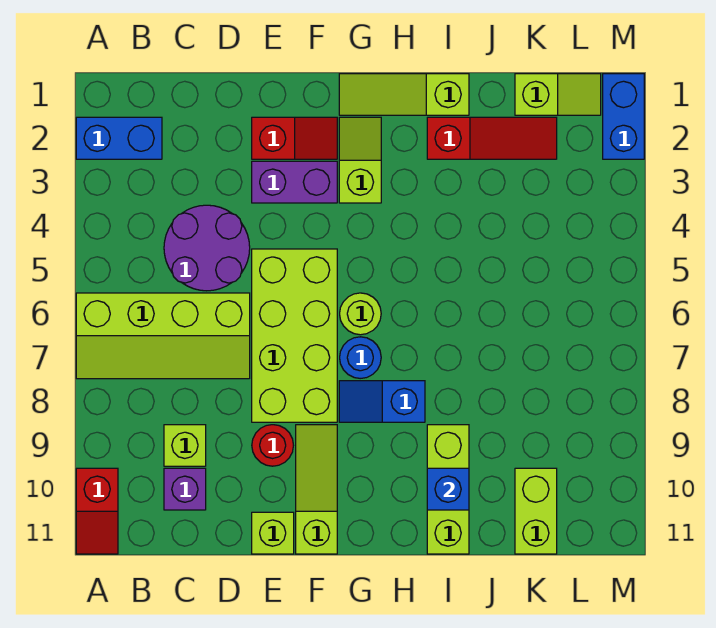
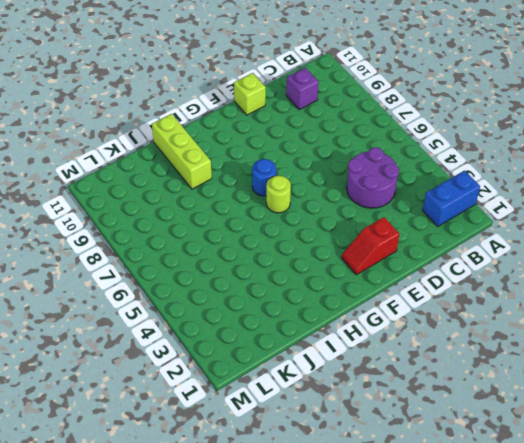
none -> lime slope A6:D7 level 1 top 6
none -> red slope A10:A11 level 1 top 10
none -> lime brick C9 level 1

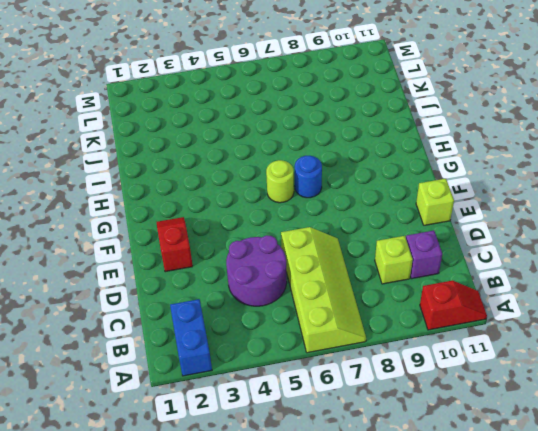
none -> purple brick E3:F3 level 1
none -> lime brick E5:F8 level 1
none -> red round brick E9 level 1

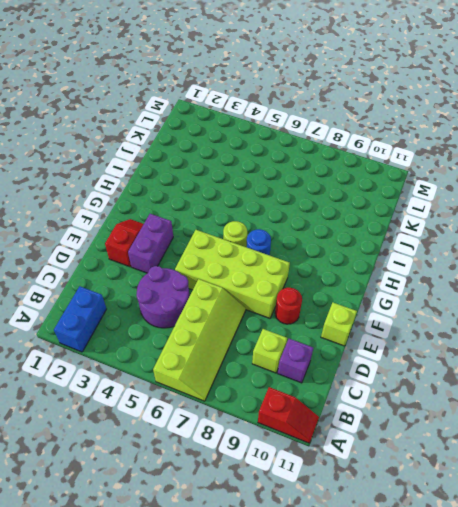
none -> lime slope F9:F11 level 1 top 11
none -> lime slope G1:I1 level 1 top I
none -> lime slope G2:G3 level 1 top 3

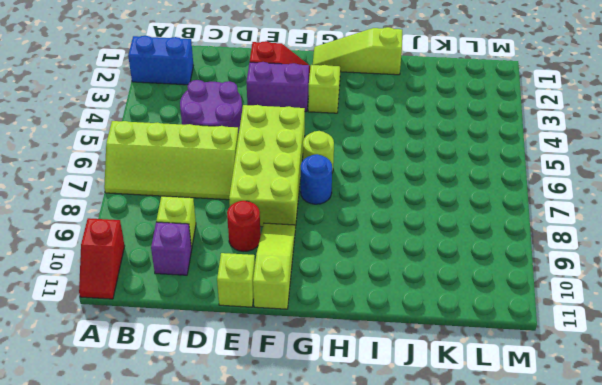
none -> blue slope G8:H8 level 1 top H
none -> red slope I2:K2 level 1 top I
none -> lime brick I9:I11 level 1

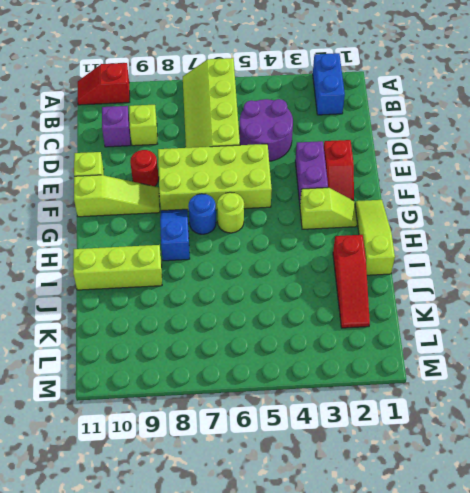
none -> lime slope K1:L1 level 1 top K
none -> lime brick K10:K11 level 1
none -> blue brick M1:M2 level 1

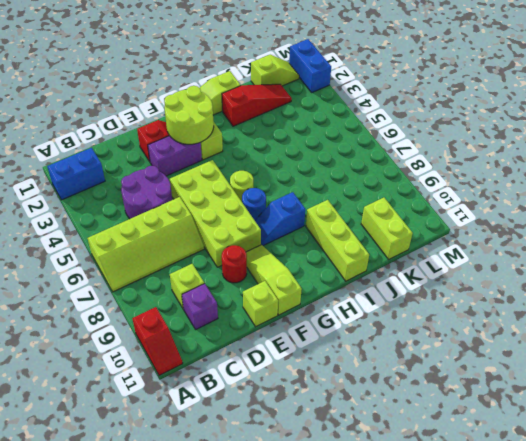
lime round brick F2:G3 level 2 -> none
none -> blue brick I10 level 2

